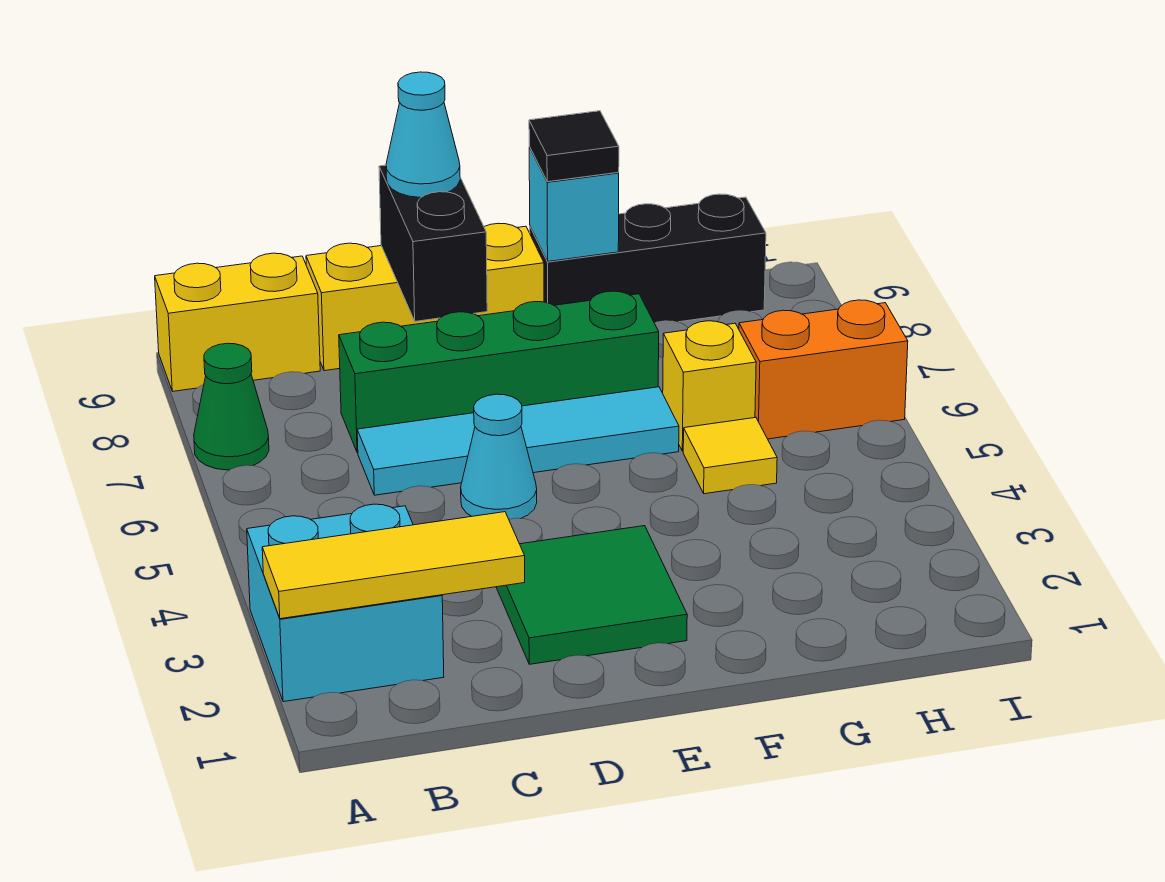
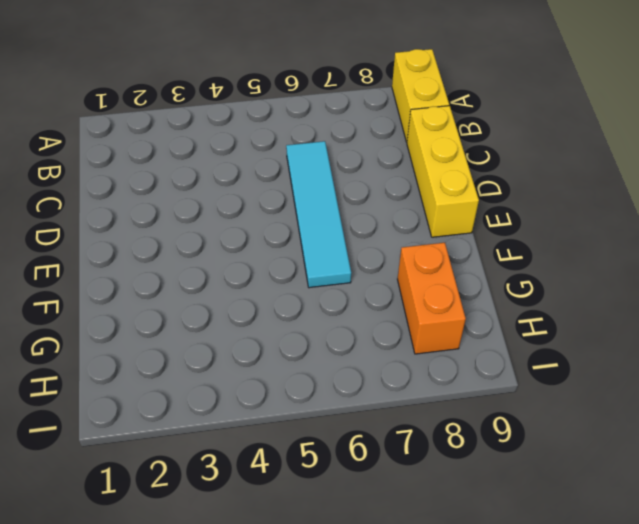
orange brick G8:H8 level 1 -> orange brick H6:I6 level 1
none -> cyan brick A2:B3 level 1
none -> green cone A7 level 1
none -> green brick C7:F7 level 1

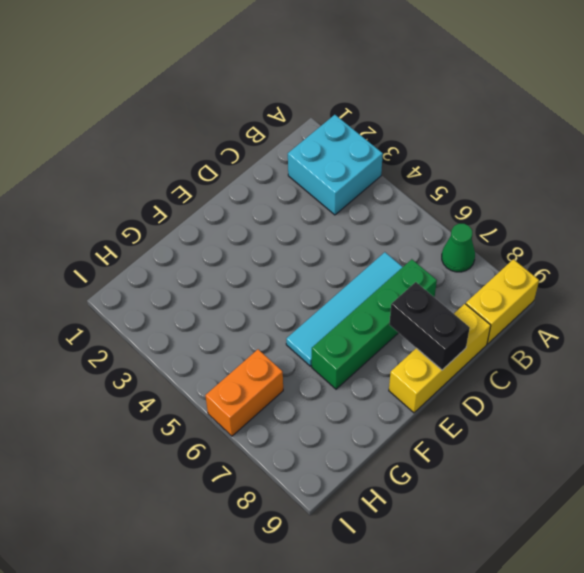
none -> green tile D2:E3 level 1
none -> cyan cone D5 level 1
none -> black brick F9:H9 level 1

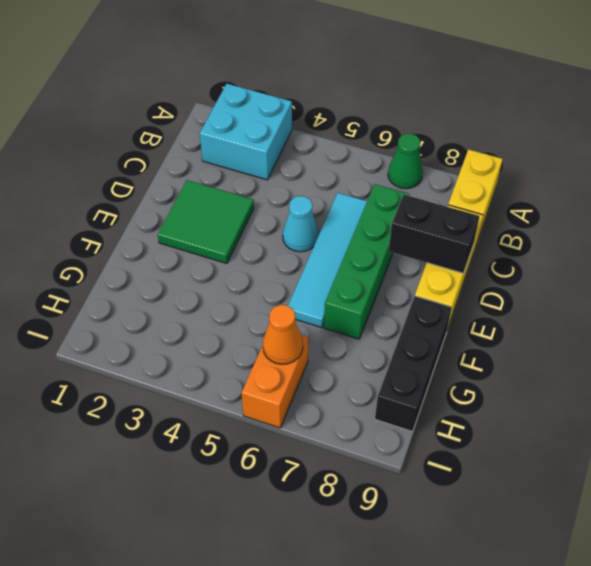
orange cone H6 level 2 -> none
none -> yellow tile G5 level 1
none -> yellow brick G6 level 1
none -> yellow tile A2:C2 level 2

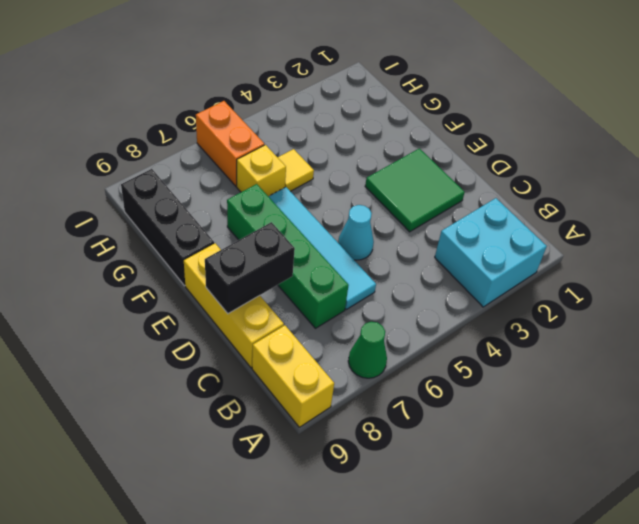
none -> yellow tile A2:C2 level 2
none -> cyan brick F9 level 2
none -> cyan cone D9 level 3

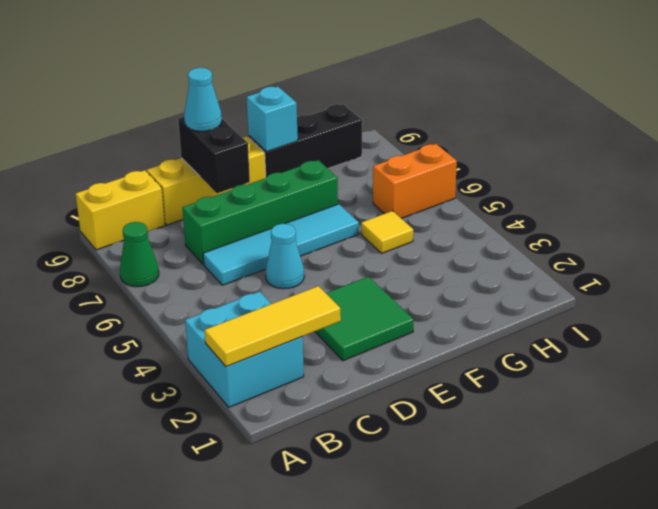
none -> yellow brick G6 level 1
none -> black tile F9 level 3

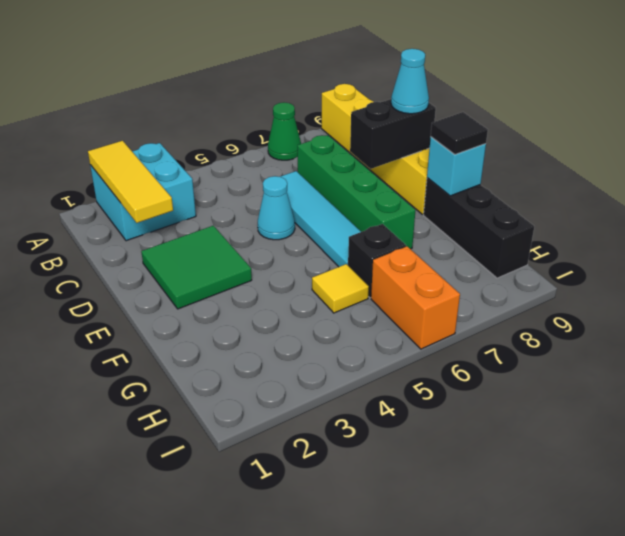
black brick G6 level 1 -> yellow brick G6 level 1

